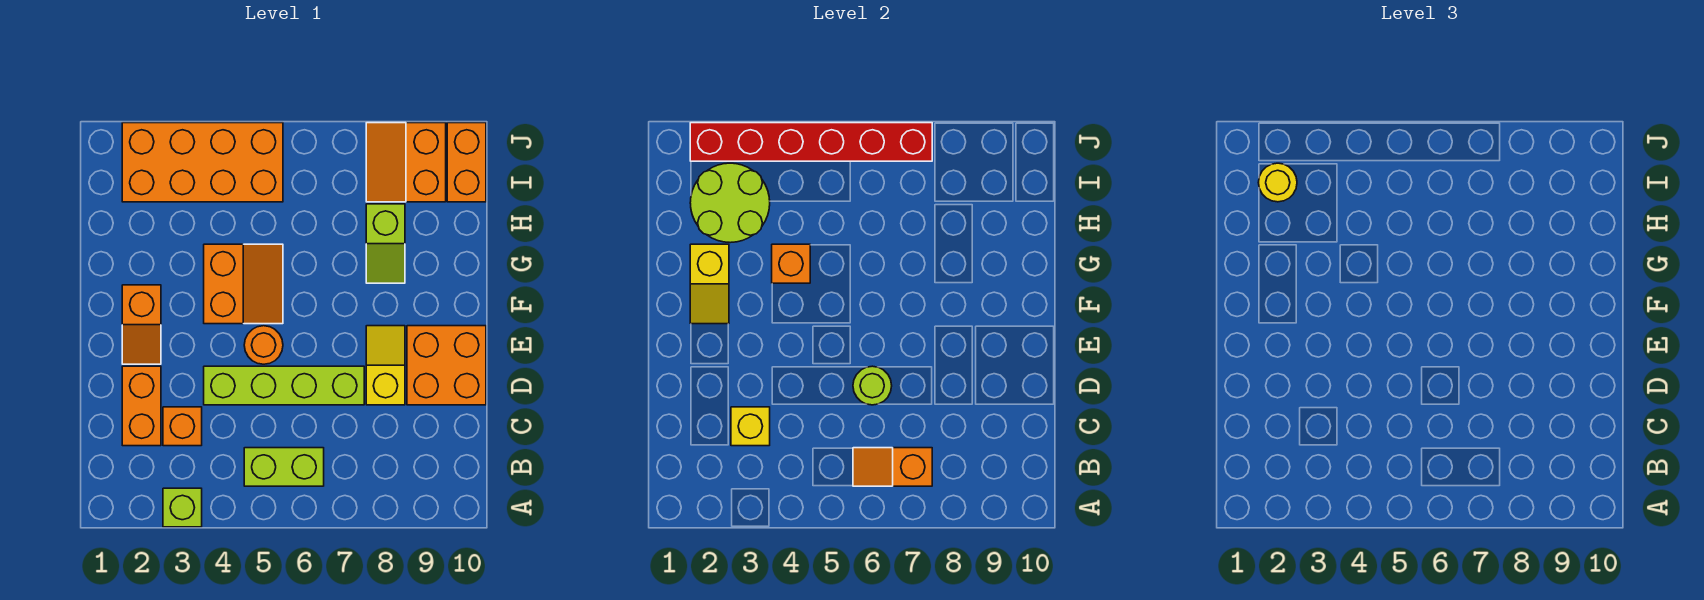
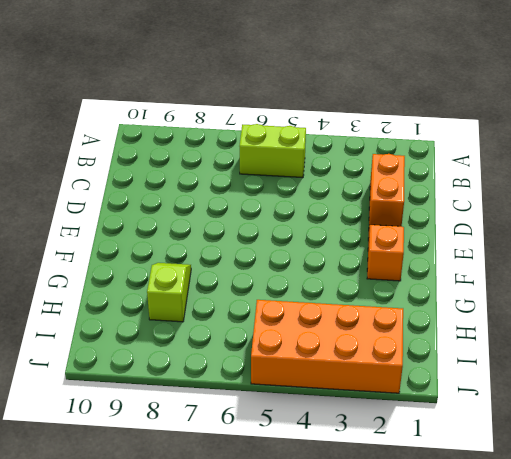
none -> lime brick A3 level 1
none -> orange brick C3 level 1
none -> lime brick D4:D7 level 1

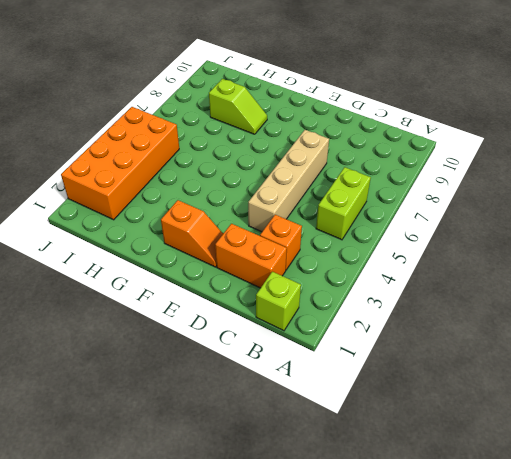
lime brick B1 level 1 -> lime brick A3 level 1
tan brick D4:D7 level 1 -> lime brick D4:D7 level 1
none -> yellow slope D8:E8 level 1 top D
none -> orange brick D9:E10 level 1
none -> orange round brick E5 level 1

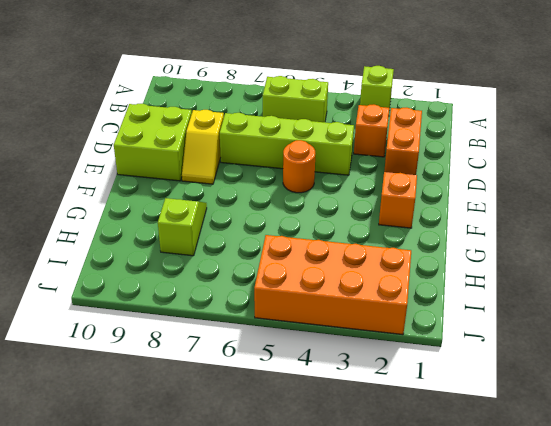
lime brick D9:E10 level 1 -> orange brick D9:E10 level 1
none -> orange slope F4:G5 level 1 top 4
none -> orange slope I8:J9 level 1 top 9
none -> orange brick I10:J10 level 1

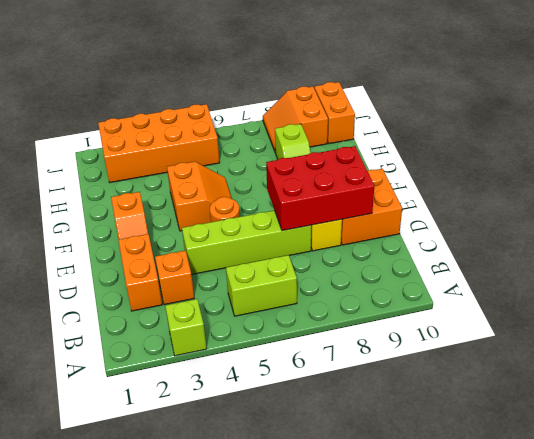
red brick D7:E9 level 2 -> none
none -> orange slope B6:B7 level 2 top 7
none -> yellow brick C3 level 2
none -> lime round brick D6 level 2

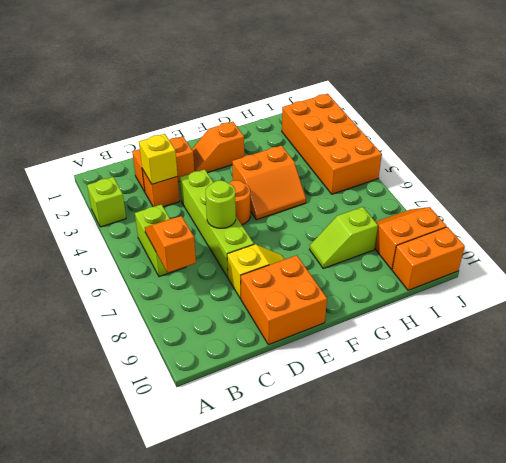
none -> yellow slope F2:G2 level 2 top G
none -> orange brick G4 level 2
none -> lime round brick H2:I3 level 2

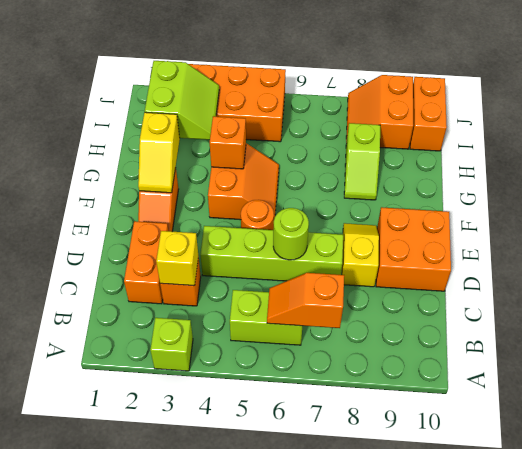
lime slope H2:I3 level 2 top 2 -> lime round brick H2:I3 level 2
none -> red brick J2:J7 level 2
none -> yellow round brick I2 level 3

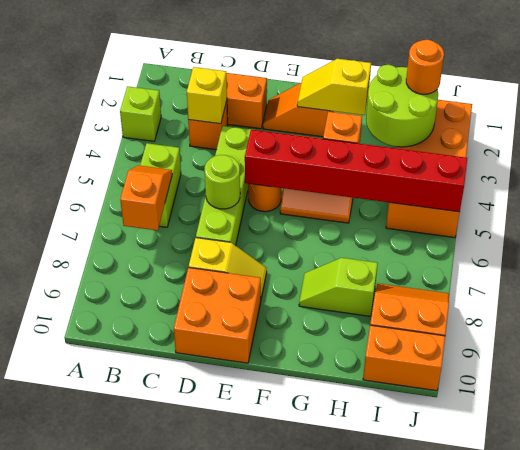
red brick E5:J5 level 2 -> red brick J2:J7 level 2
orange round brick I2 level 3 -> yellow round brick I2 level 3

